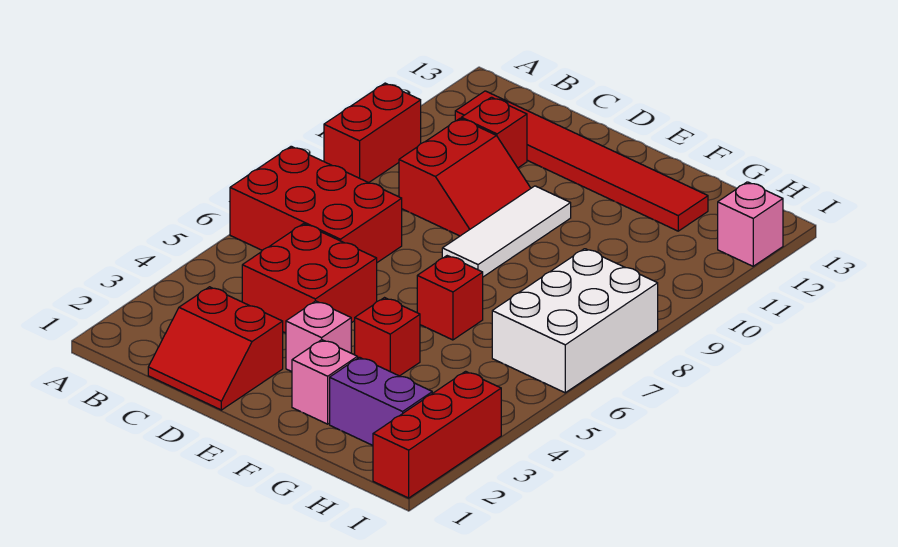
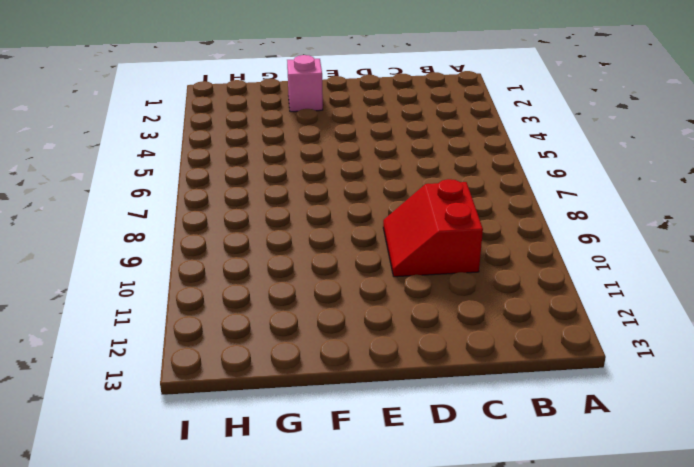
none -> red brick A6:C7 level 1
none -> red brick A9:A10 level 1
none -> red tile B12:G12 level 1

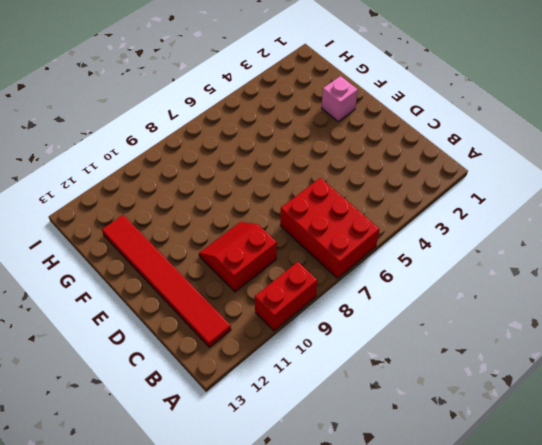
none -> red slope C1:D2 level 1 top 2
none -> red brick C4:D5 level 1
none -> red brick C11 level 1

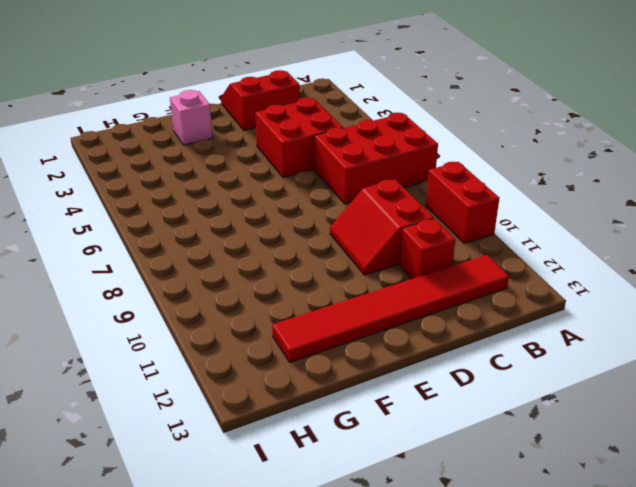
none -> pink brick E3 level 1
none -> white tile E8:E10 level 1
none -> red brick F4 level 1

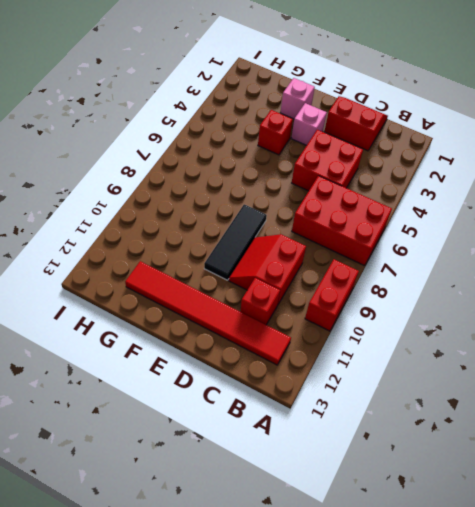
black tile E8:E10 level 1 -> white tile E8:E10 level 1
none -> red brick F6 level 1
none -> purple brick G2:H2 level 1
none -> white brick H6:I8 level 1

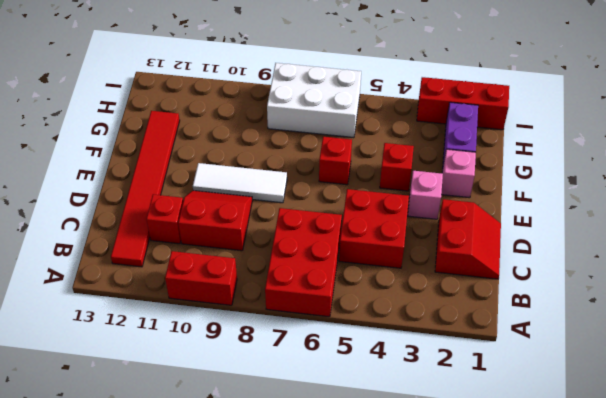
none -> pink brick I12 level 1

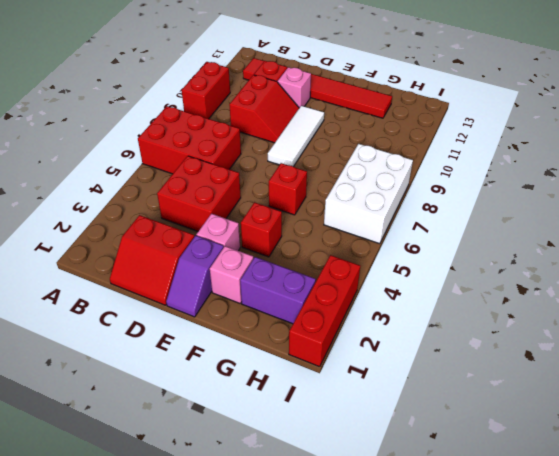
pink brick D11 level 1 -> pink brick I12 level 1
purple slope E1:E2 level 1 top 2 -> none

